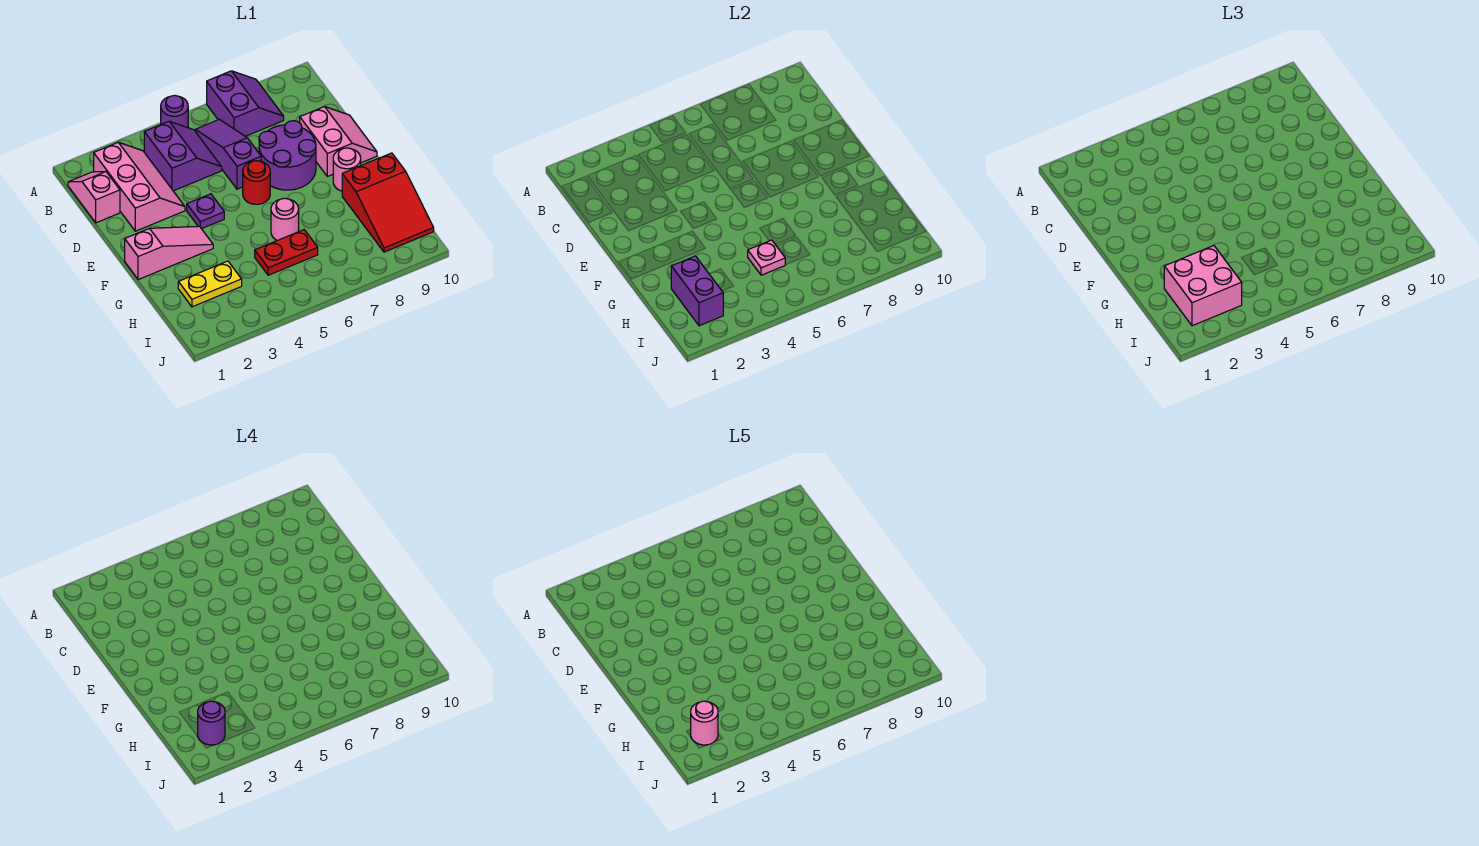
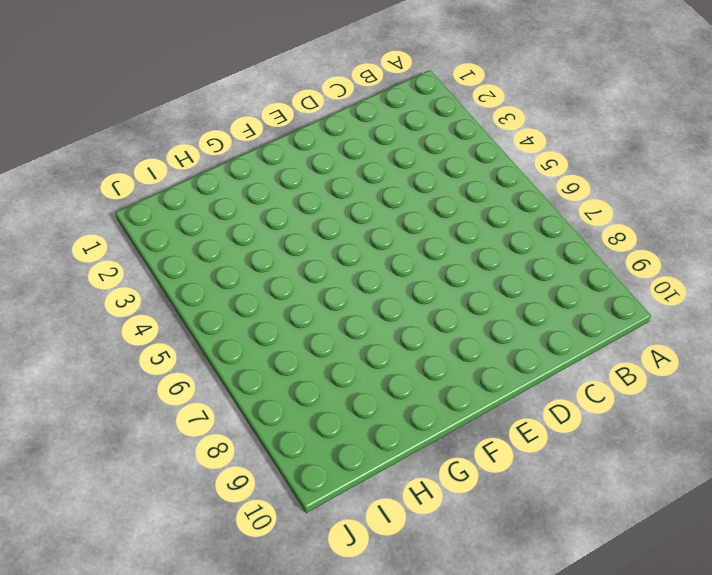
none -> purple round brick A5 level 1
none -> purple slope A7:B8 level 1 top 7
none -> pink slope B1:C1 level 1 top C

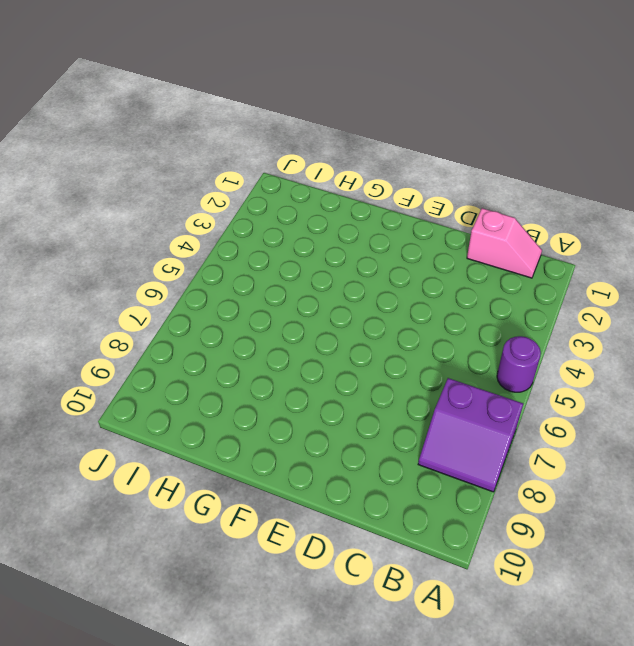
none -> pink slope B2:D3 level 1 top 2
none -> purple slope B4:C5 level 1 top 4
none -> purple slope B6:D6 level 1 top D

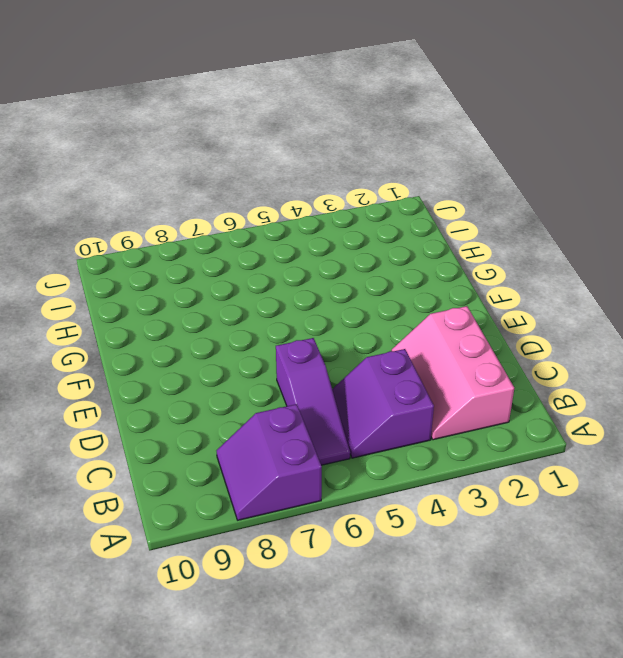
none -> purple round brick A5 level 1
none -> pink slope B1:C1 level 1 top C
none -> purple round brick D7:E8 level 1

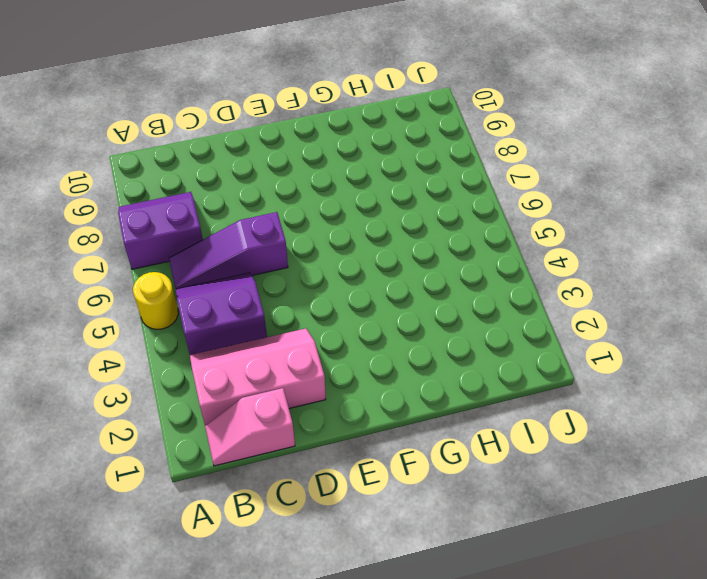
yellow round brick A5 level 1 -> purple round brick A5 level 1
none -> purple round brick D7:E8 level 1
none -> pink slope D9:E10 level 1 top 9
none -> purple plate E4 level 1

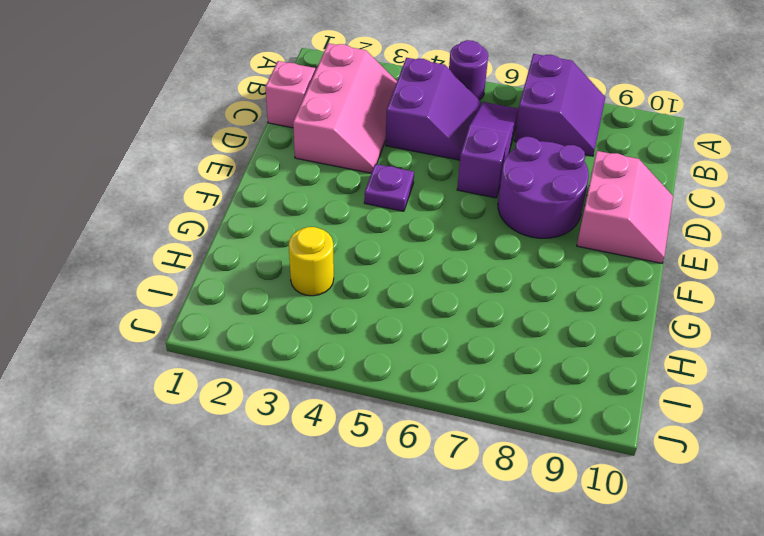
yellow round brick H3 level 1 -> yellow plate H2:H3 level 1
none -> red round brick E6 level 1
none -> pink slope F1:F3 level 1 top 1
none -> pink round brick F9 level 1

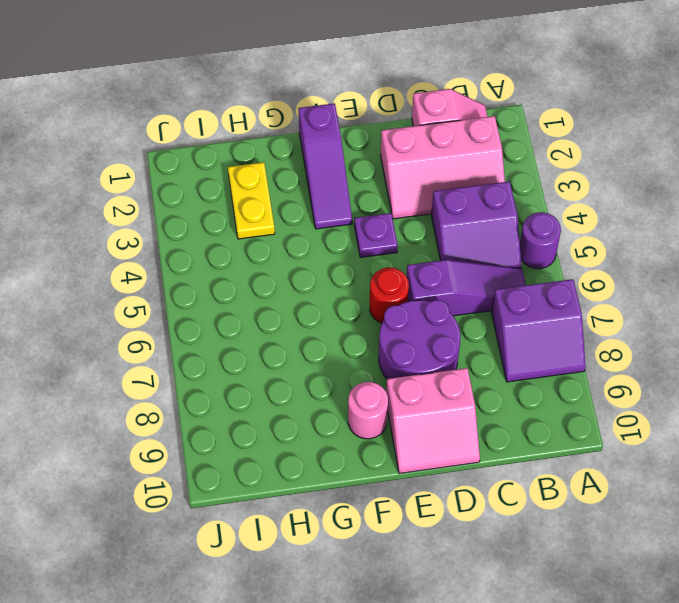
purple slope F1:F3 level 1 top 1 -> pink slope F1:F3 level 1 top 1
none -> pink round brick G6 level 1
none -> red slope G9:I10 level 1 top G
none -> red plate H5:H6 level 1

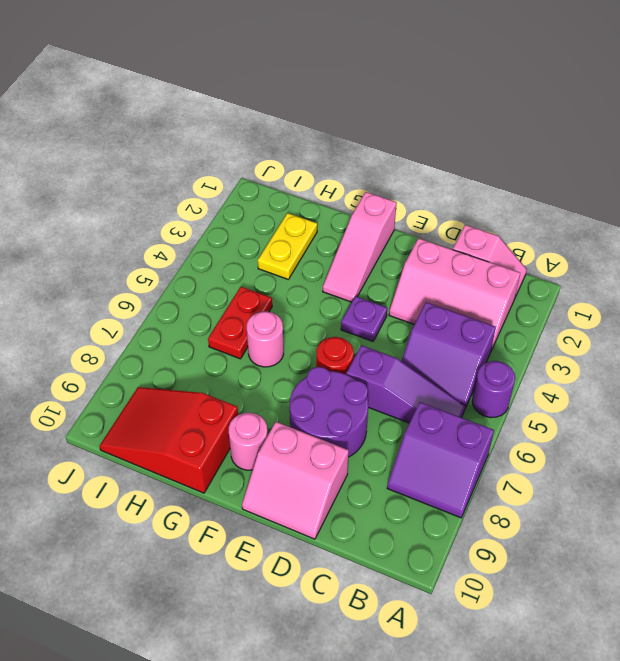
none -> purple brick H2:I2 level 2
none -> pink plate H5 level 2
none -> pink brick H2:I3 level 3

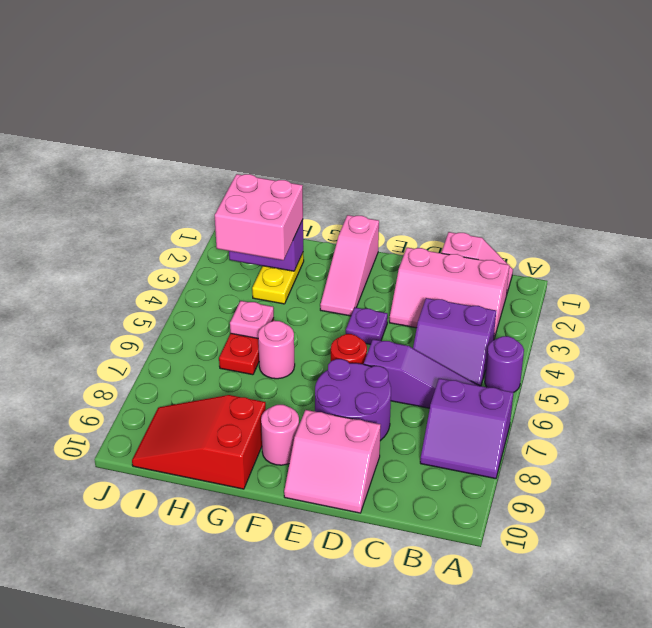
none -> purple round brick I2 level 4
none -> pink round brick I2 level 5

